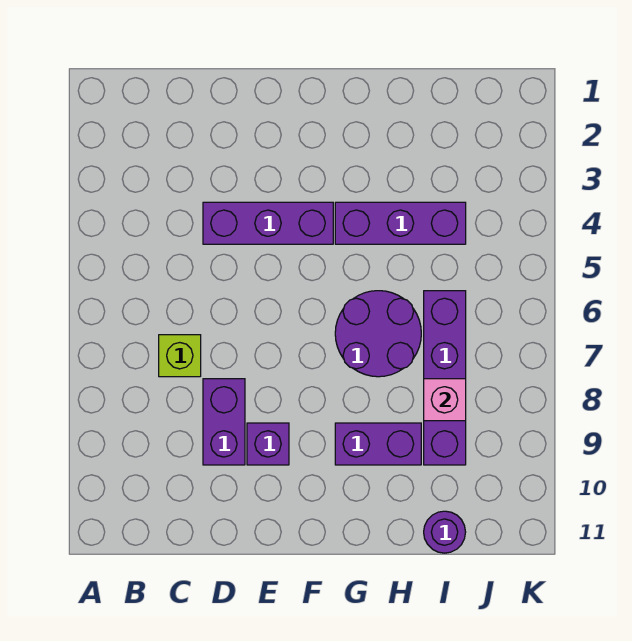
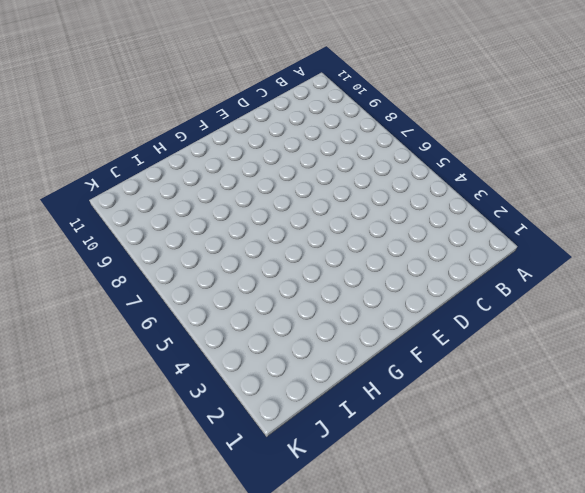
none -> lime brick C7 level 1
none -> purple brick D4:F4 level 1

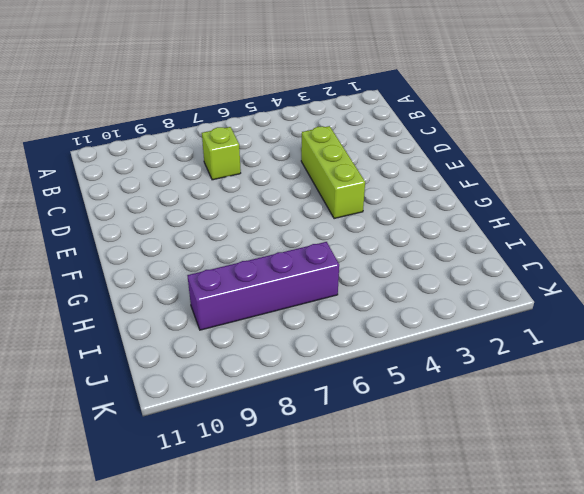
lime brick D4:F4 level 1 -> purple brick D4:F4 level 1
none -> purple brick D8:D9 level 1
none -> purple brick E9 level 1

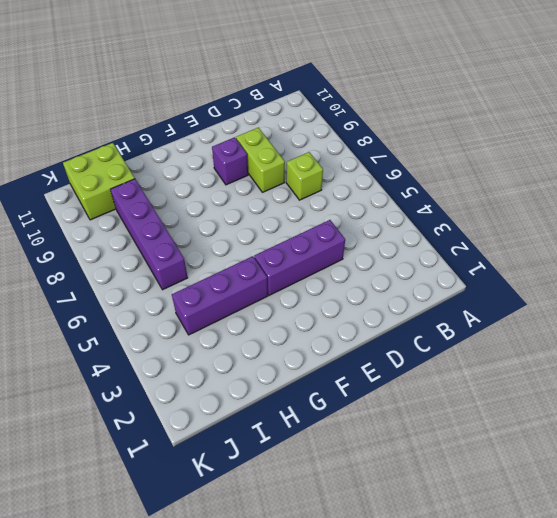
lime brick D8:D9 level 1 -> purple brick D8:D9 level 1
lime brick I10:J11 level 1 -> purple round brick I11 level 1
none -> purple round brick G6:H7 level 1
none -> purple brick G9:H9 level 1

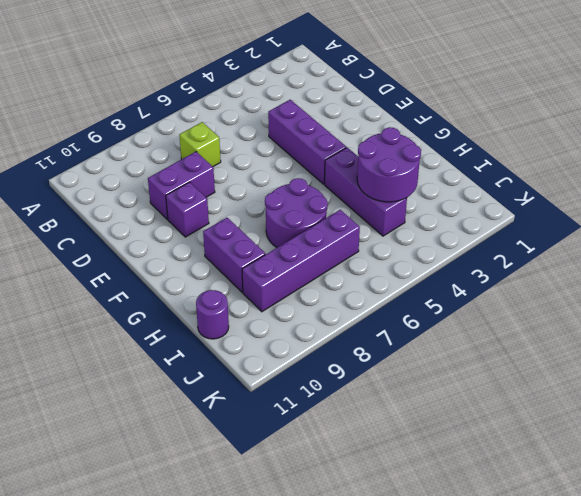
purple round brick H3:I4 level 2 -> none
none -> pink brick I8 level 2

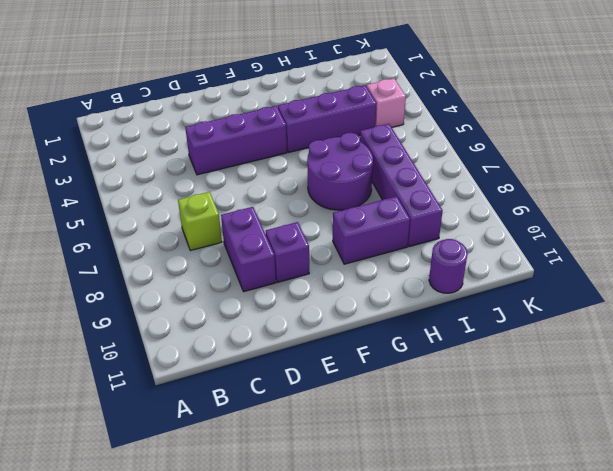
pink brick J4 level 1 -> pink brick I8 level 2

